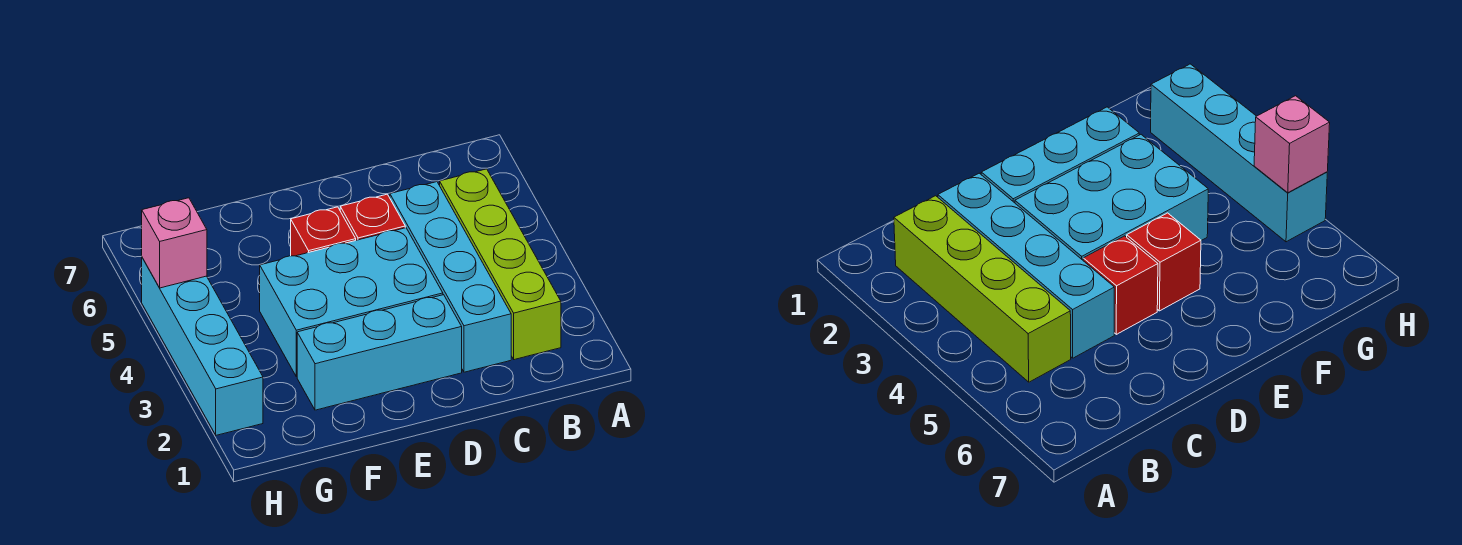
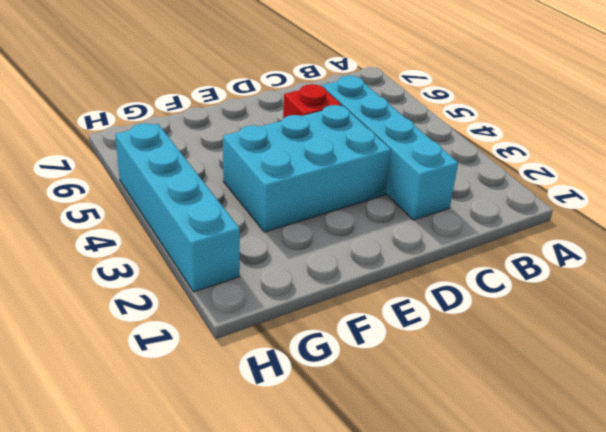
none -> lime brick B2:B5 level 1
none -> cyan brick D2:F2 level 1

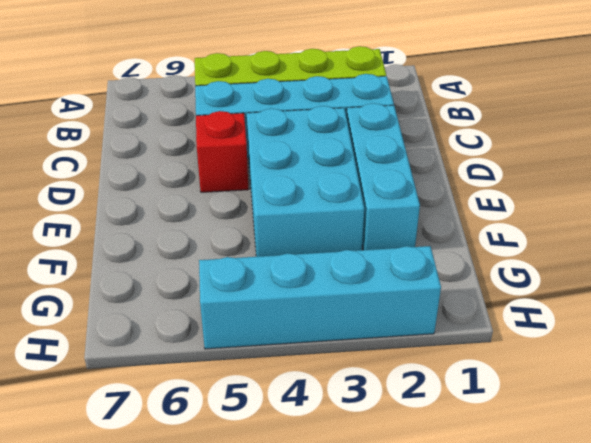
none -> red brick E5 level 1
none -> pink brick H5 level 2

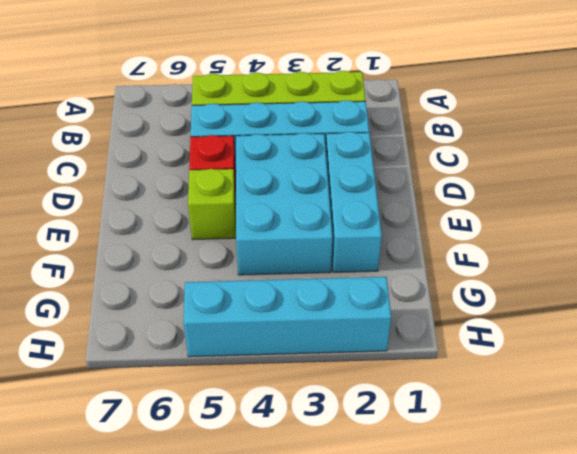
lime brick E5 level 1 -> red brick E5 level 1
none -> pink brick H5 level 2

